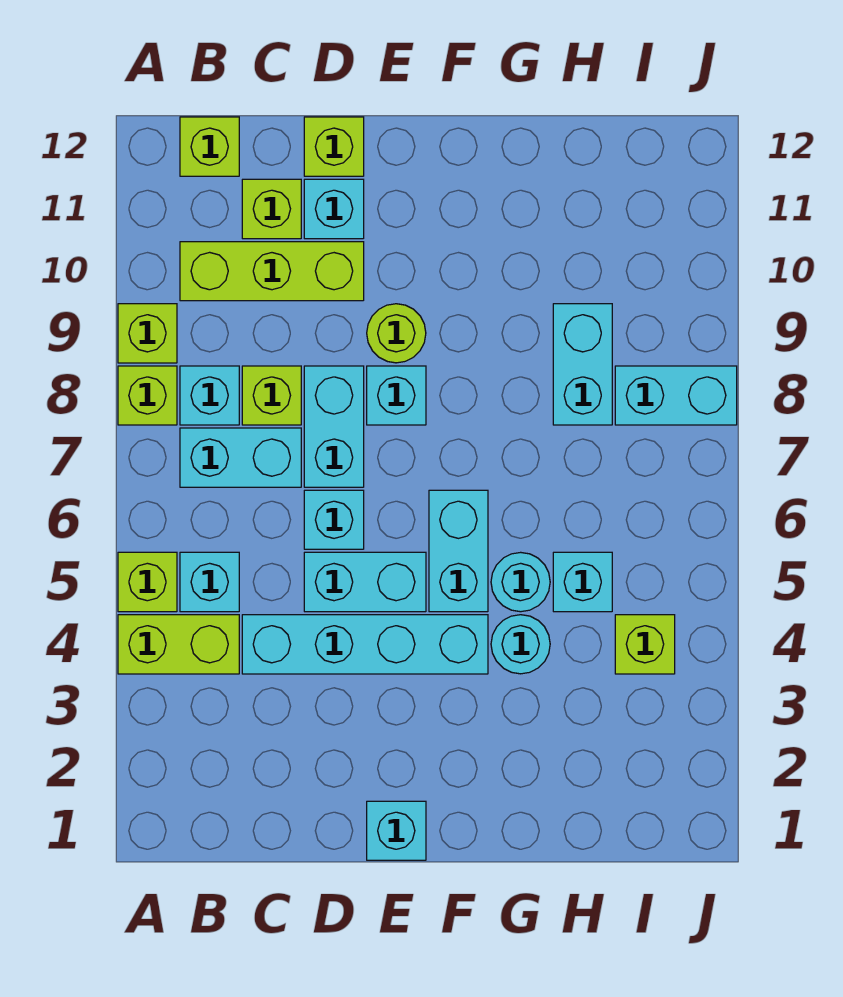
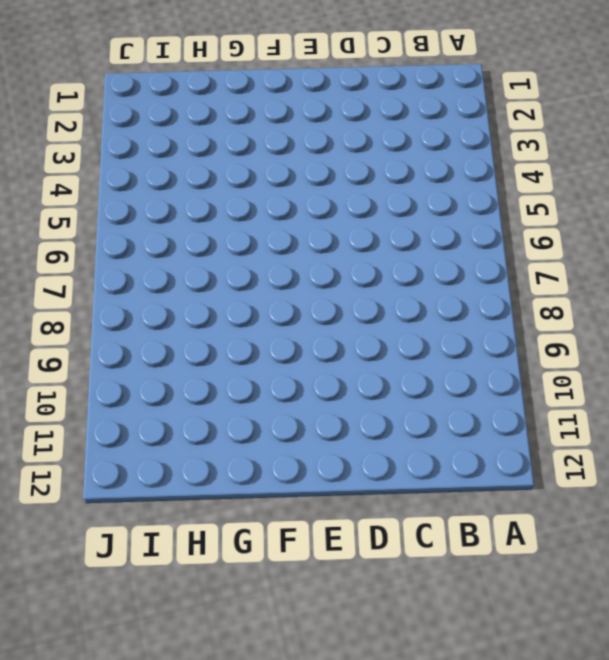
none -> lime brick A4:B4 level 1
none -> lime brick A5 level 1
none -> lime brick A8 level 1

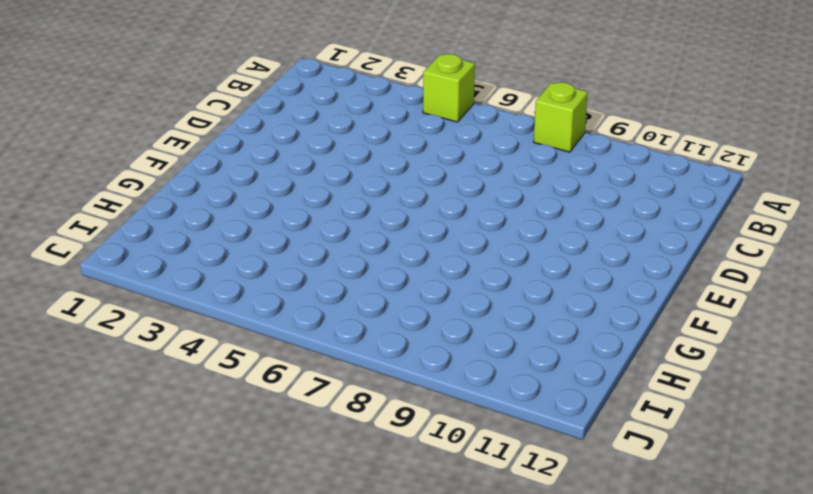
none -> lime brick A4:B4 level 1
none -> lime brick A9 level 1
none -> cyan brick B5 level 1

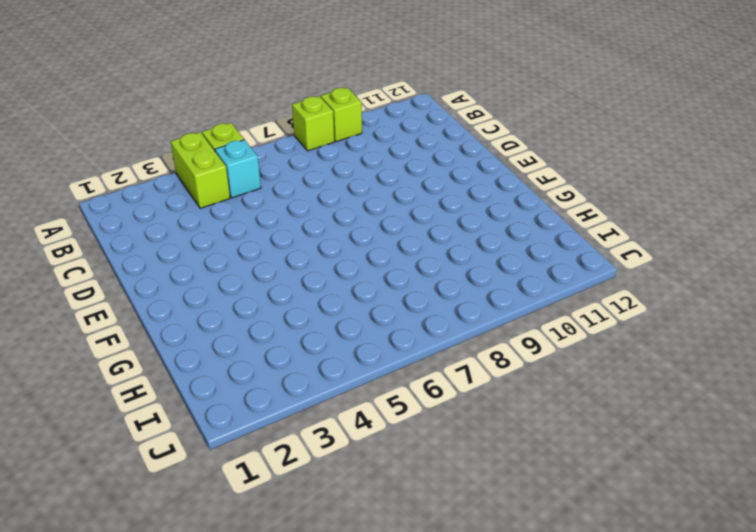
none -> cyan brick B7:C7 level 1
none -> cyan brick B8 level 1
none -> lime brick B10:D10 level 1

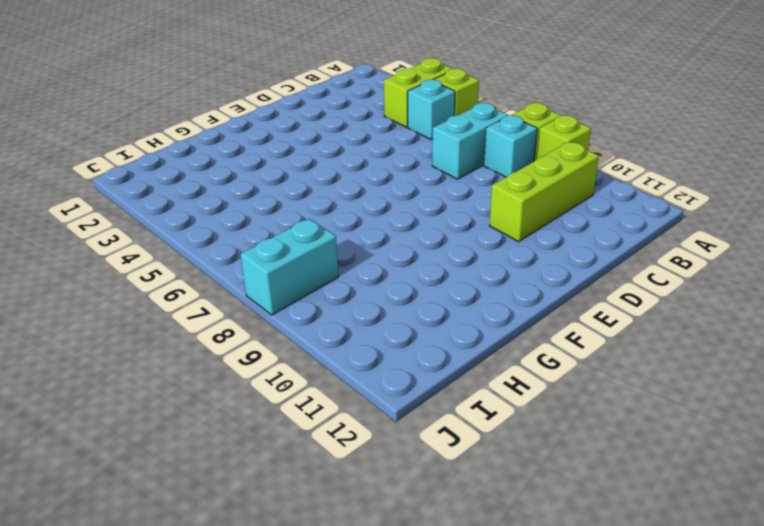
none -> lime brick B12 level 1
none -> cyan brick C4:F4 level 1
none -> lime brick C8 level 1

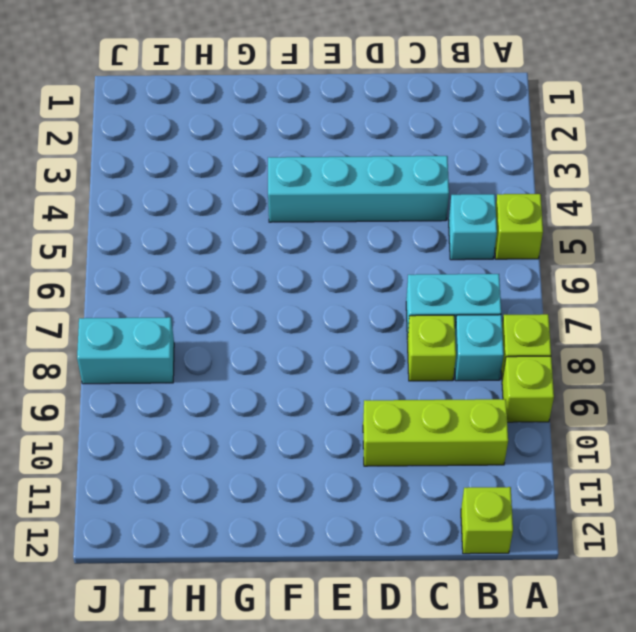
none -> lime brick A4:B4 level 1
none -> lime brick C11 level 1
none -> cyan brick D5:E5 level 1

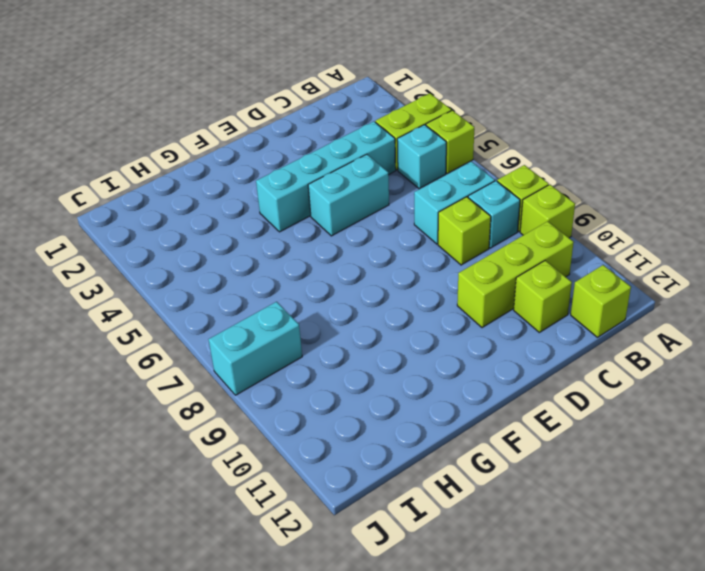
none -> cyan brick D6 level 1
none -> cyan brick D7:D8 level 1
none -> cyan brick D11 level 1

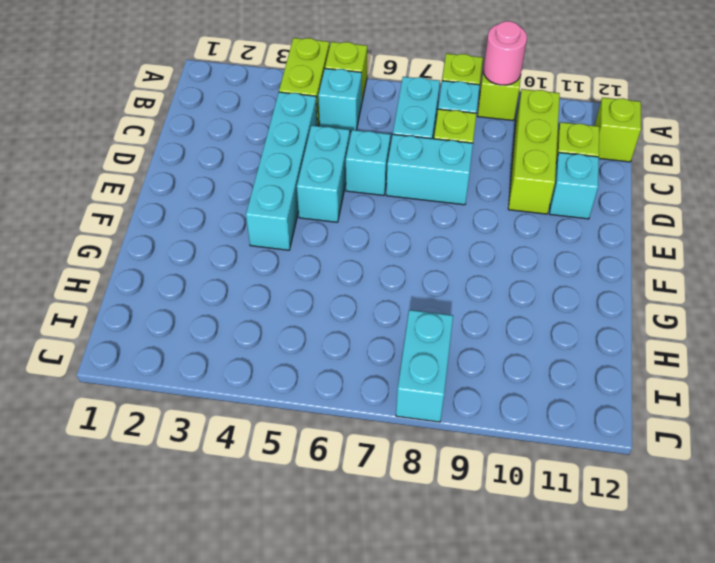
pink round brick A9 level 2 -> none
none -> lime brick D12 level 1
none -> cyan brick E1 level 1
none -> cyan brick E8 level 1

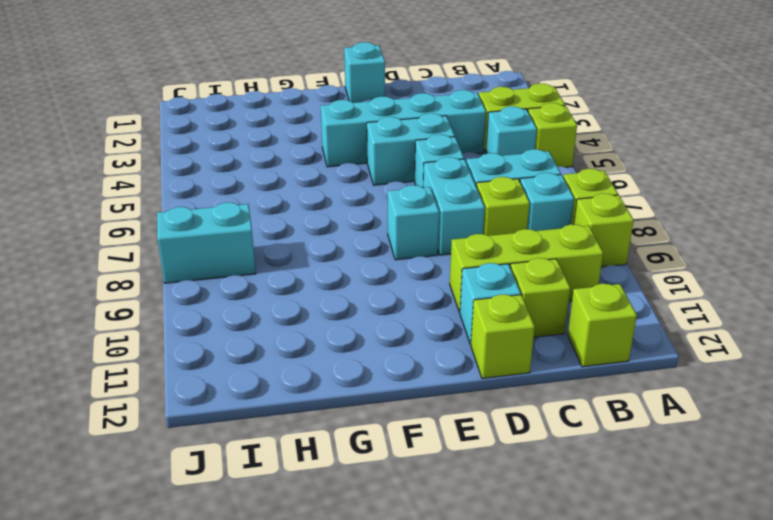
none -> lime round brick E9 level 1
none -> cyan brick F5:F6 level 1
none -> cyan round brick G4 level 1

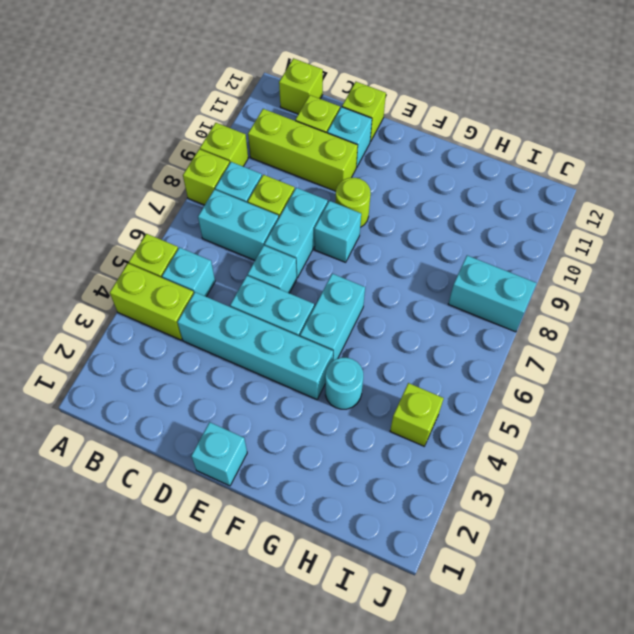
none -> cyan round brick G5 level 1
none -> cyan brick H5 level 1
none -> cyan brick H8:H9 level 1

